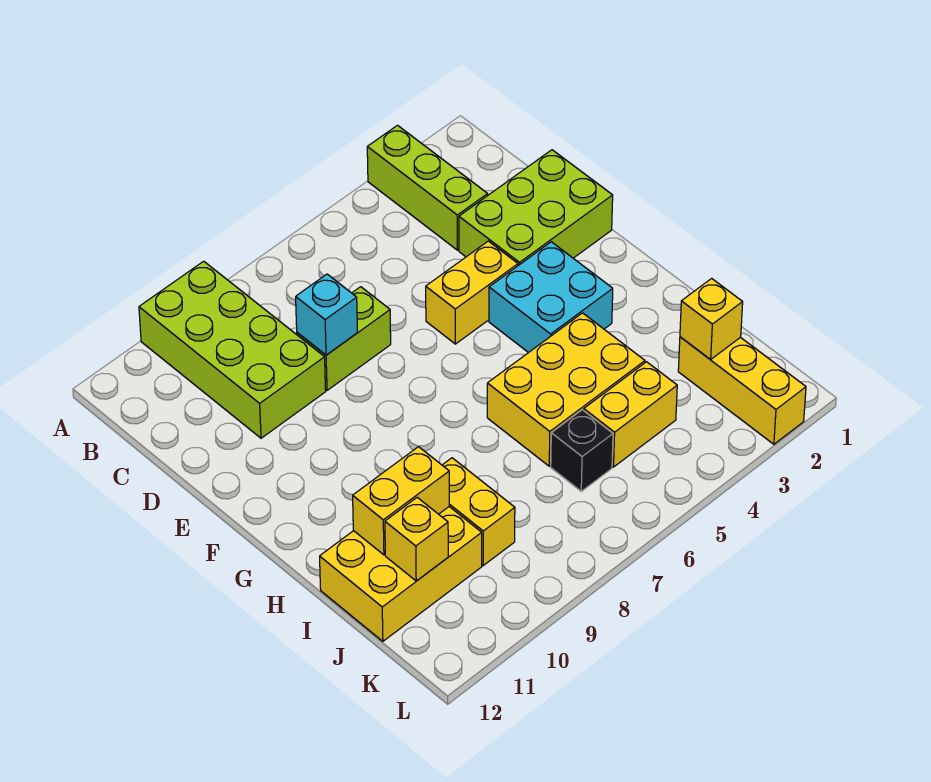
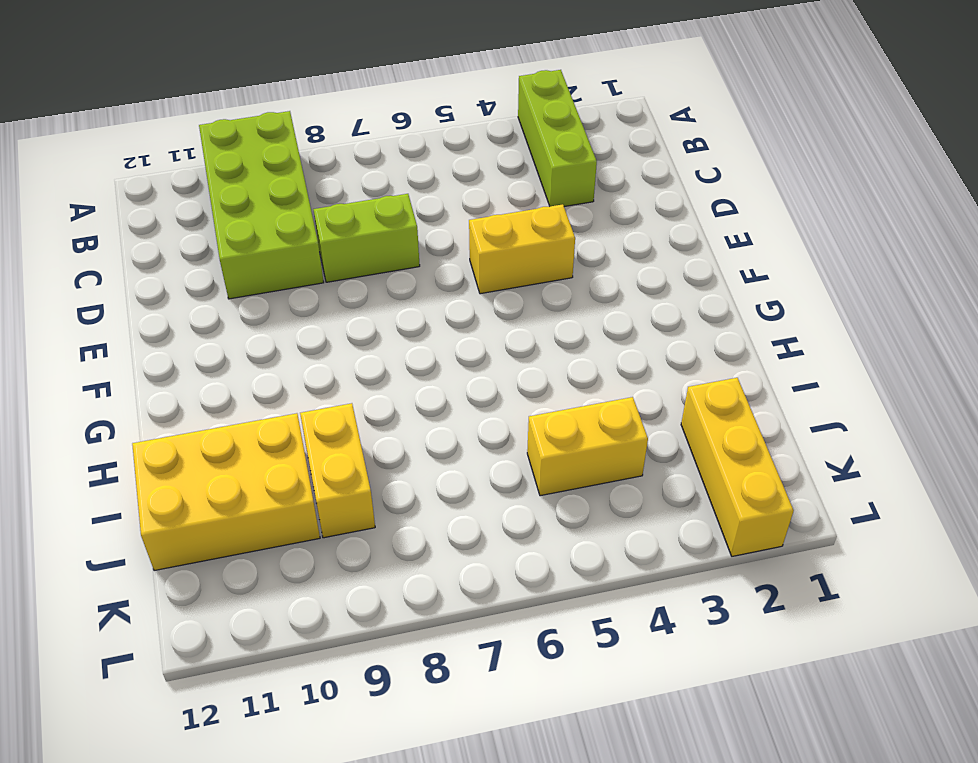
none -> lime brick D1:E3 level 1
none -> cyan brick F3:G4 level 1
none -> yellow brick H4:I6 level 1

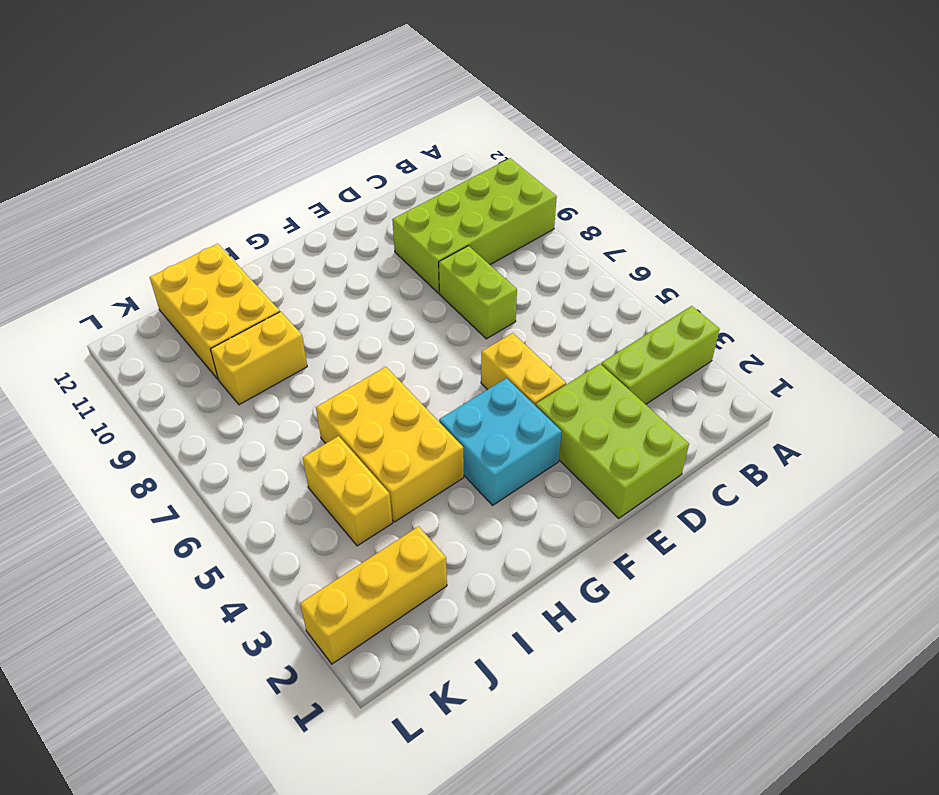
none -> black brick J6 level 1
none -> cyan brick D8 level 2
none -> yellow brick I10:I11 level 2

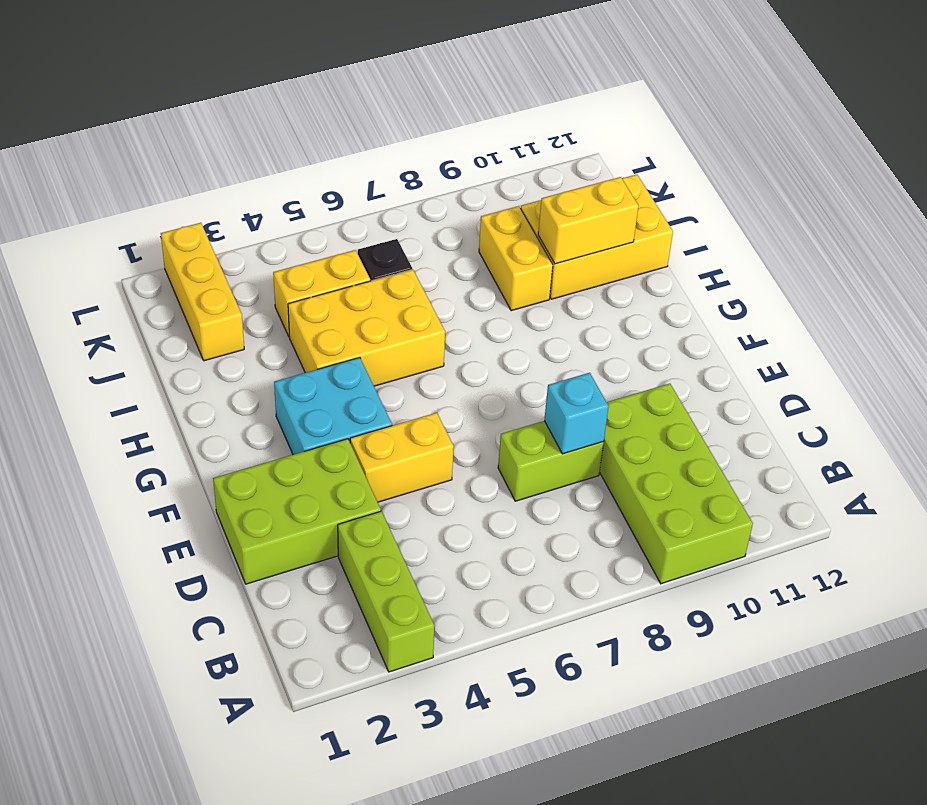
none -> yellow brick J2 level 2
none -> yellow brick J11 level 2

